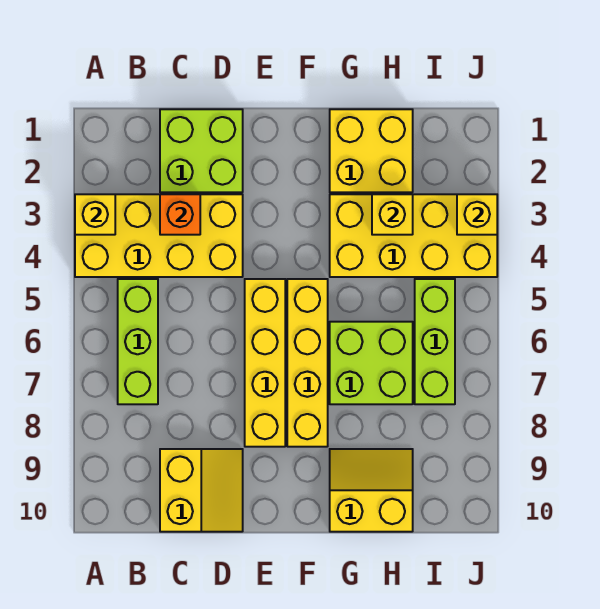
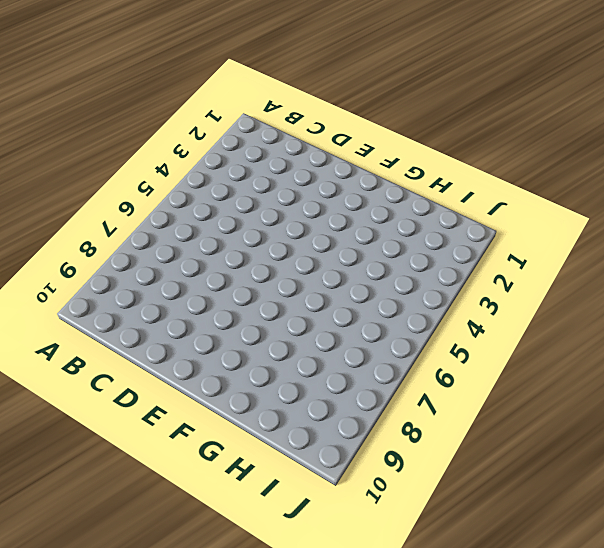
none -> yellow brick A3:D4 level 1
none -> lime brick B5:B7 level 1
none -> lime brick C1:D2 level 1

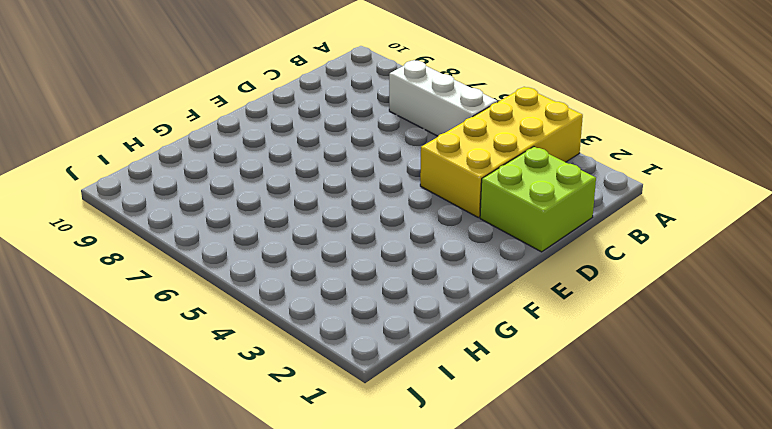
white brick B5:B7 level 1 -> lime brick B5:B7 level 1
none -> yellow slope C9:D10 level 1 top C
none -> yellow brick E5:E8 level 1
none -> yellow brick F5:F8 level 1

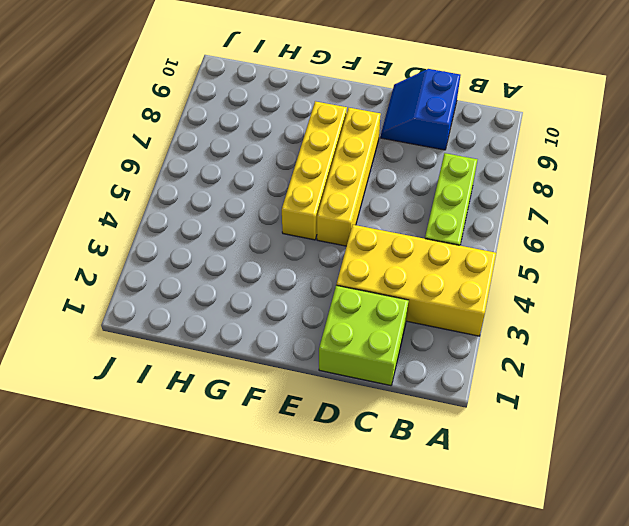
blue slope C9:D10 level 1 top C -> yellow slope C9:D10 level 1 top C
none -> yellow brick G1:H2 level 1
none -> yellow brick G3:J4 level 1
none -> lime brick G6:H7 level 1

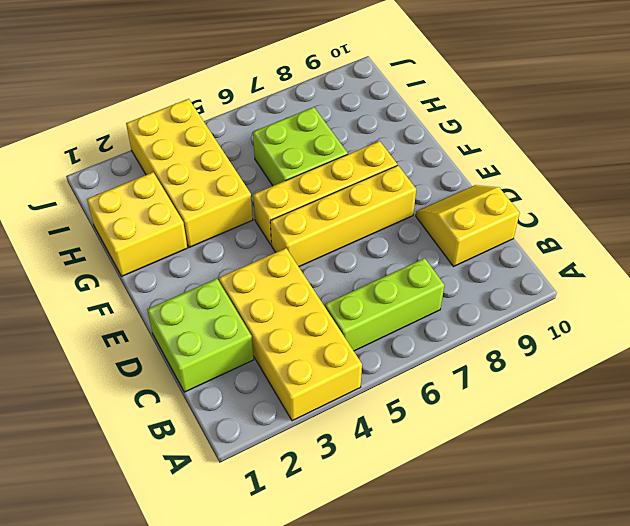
none -> yellow slope G9:H10 level 1 top 10
none -> lime brick I5:I7 level 1
none -> yellow brick A3 level 2

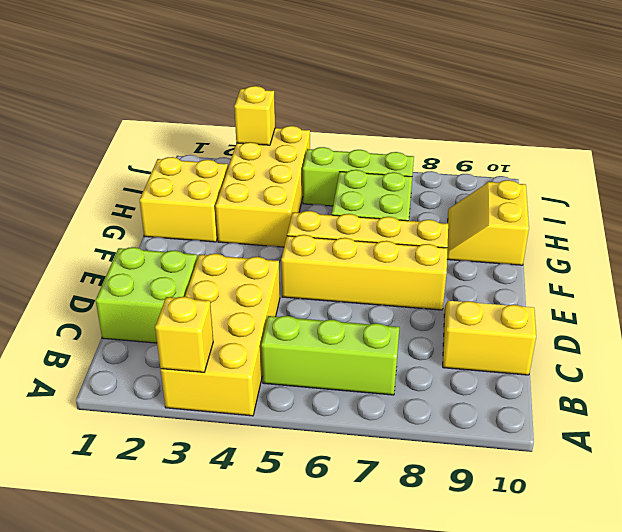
none -> orange brick C3 level 2
none -> yellow brick H3 level 2

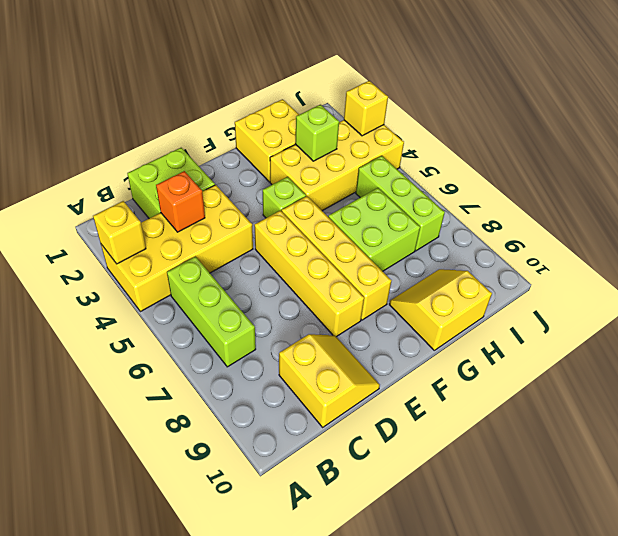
lime brick F4 level 1 -> none
lime brick H3 level 2 -> yellow brick H3 level 2

